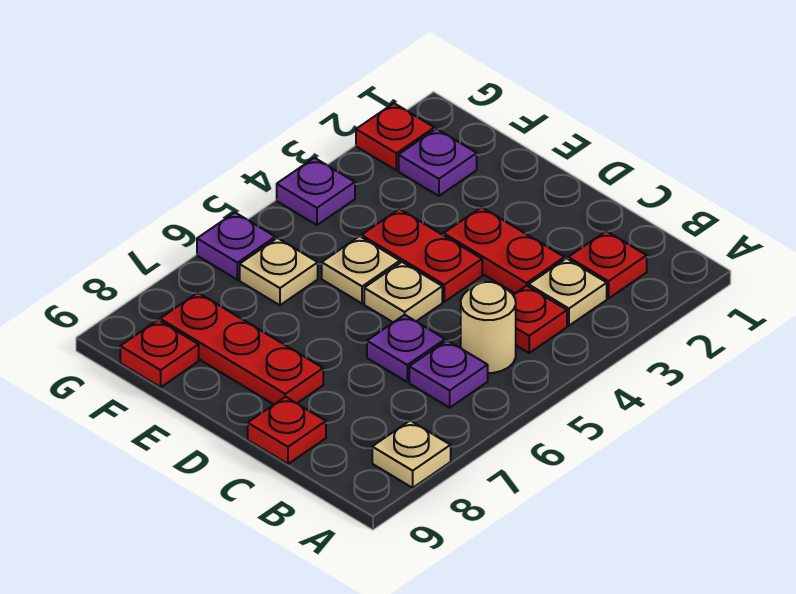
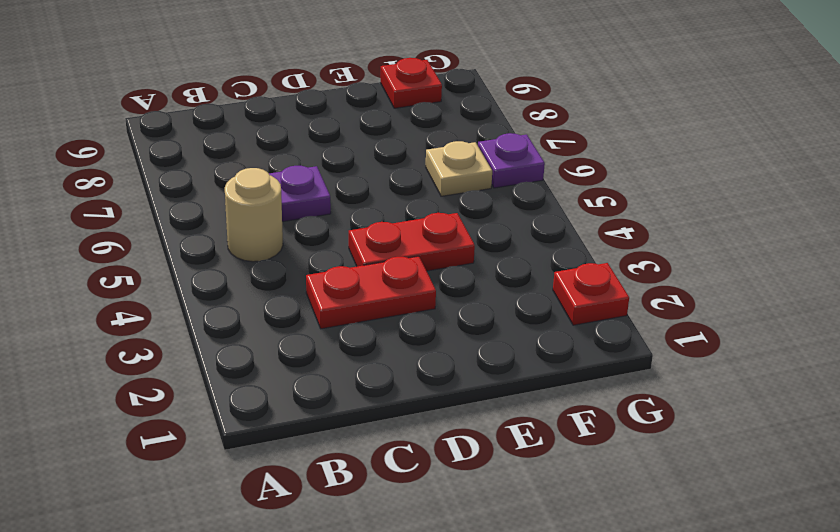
none -> tan plate A8 level 1
none -> red plate B2 level 1
none -> tan plate B3 level 1

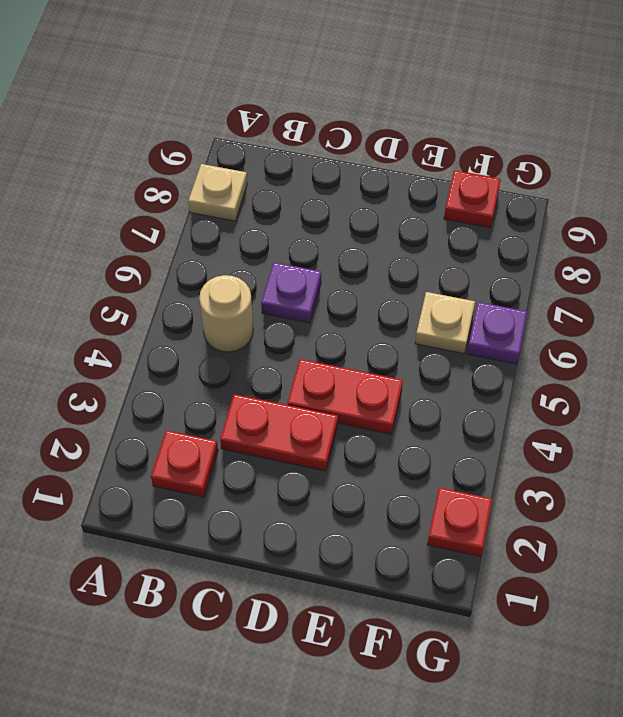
none -> tan plate B3 level 1
none -> red plate B4 level 1
none -> purple plate B6 level 1

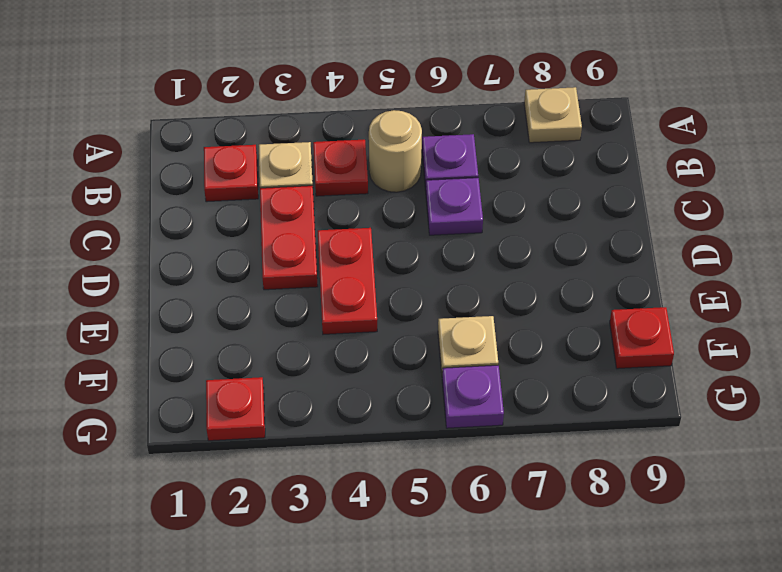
none -> red plate C9 level 1
none -> tan plate D5 level 1
none -> red plate D8:F8 level 1

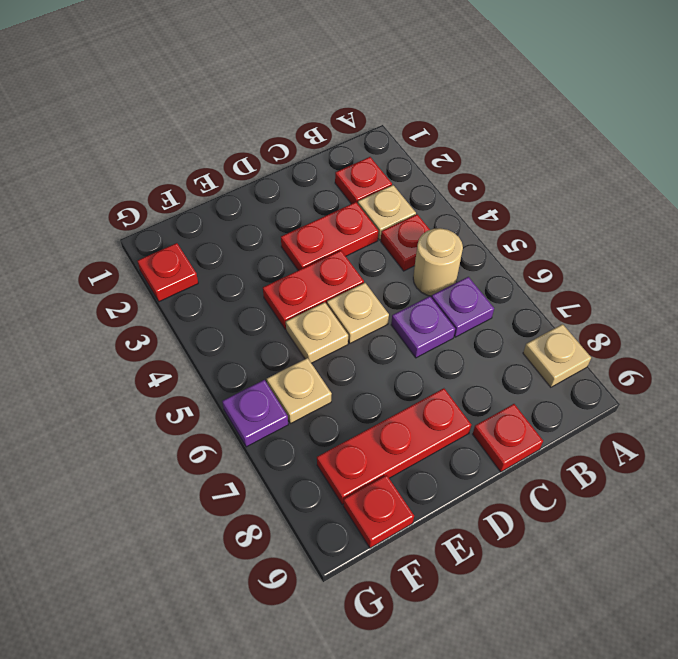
none -> purple plate F2 level 1
none -> purple plate G4 level 1

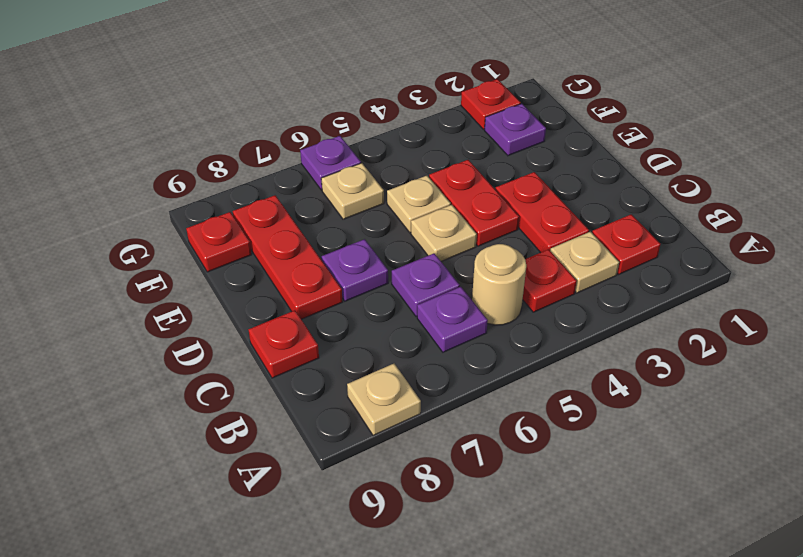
purple plate D7 level 1 -> purple plate G4 level 1

